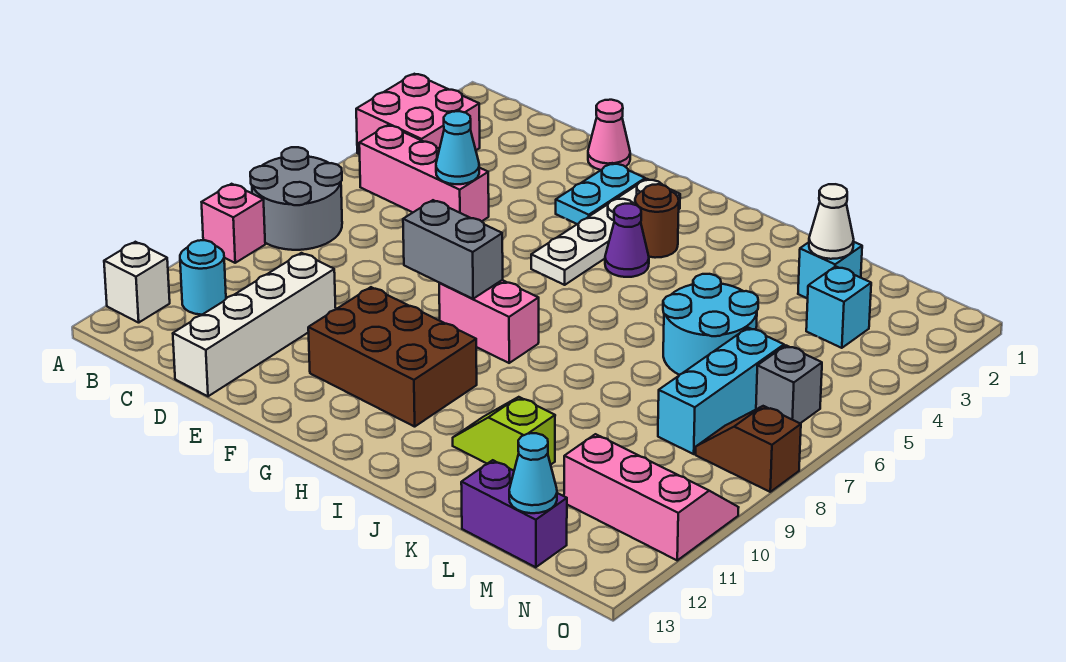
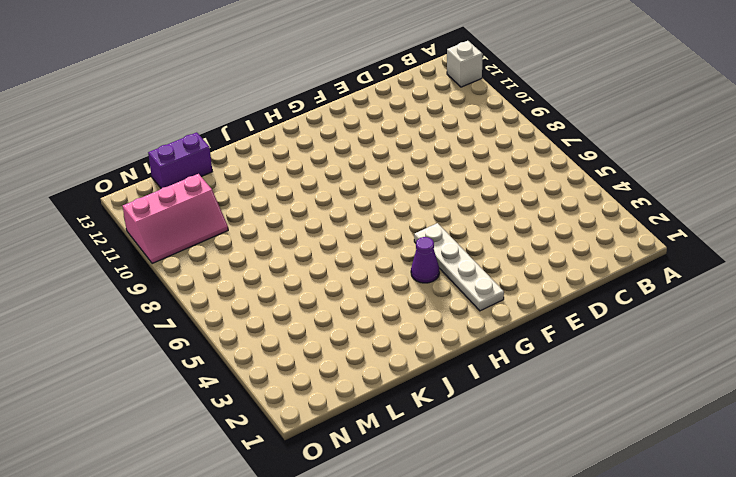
none -> pink brick A3:B4 level 1
none -> grey round brick A7:B8 level 1
none -> pink brick A9 level 1

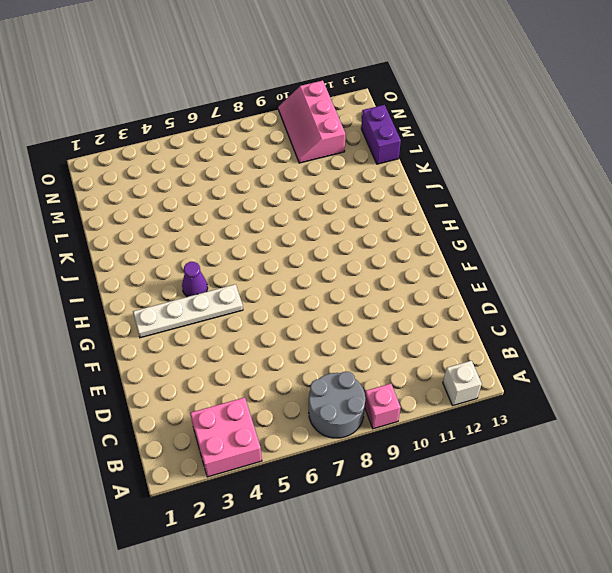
none -> pink brick B5:D5 level 1
none -> cyan round brick B11 level 1
none -> white brick D10:D13 level 1

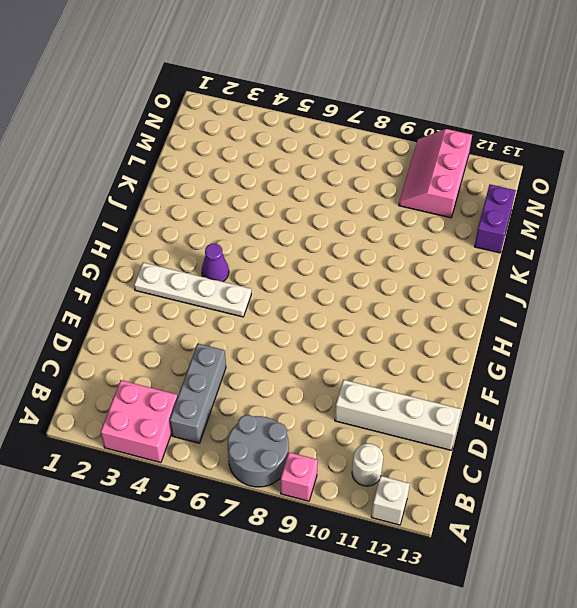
grey brick B5:D5 level 1 -> pink brick B5:D5 level 1
white round brick B11 level 1 -> cyan round brick B11 level 1
none -> pink cone E1 level 1
none -> cyan plate F2:F3 level 1
none -> brown brick F10:H11 level 1

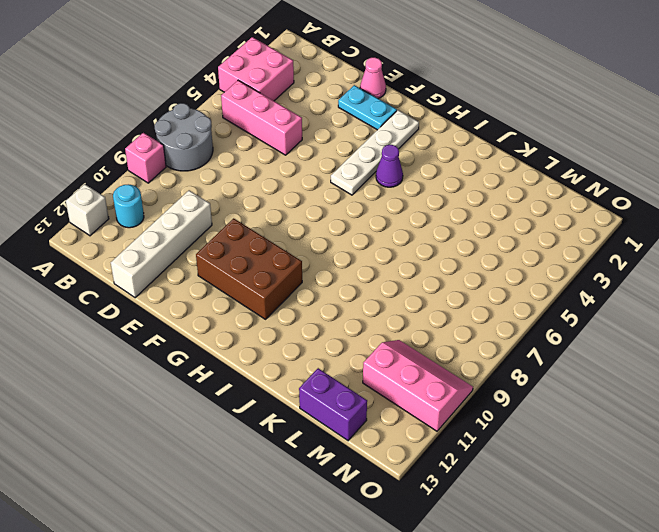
cyan plate E2:F2 level 1 -> cyan plate F2:F3 level 1
none -> pink brick G8:H8 level 1
none -> brown round brick H3 level 1
none -> lime slope J11:K11 level 1 top K

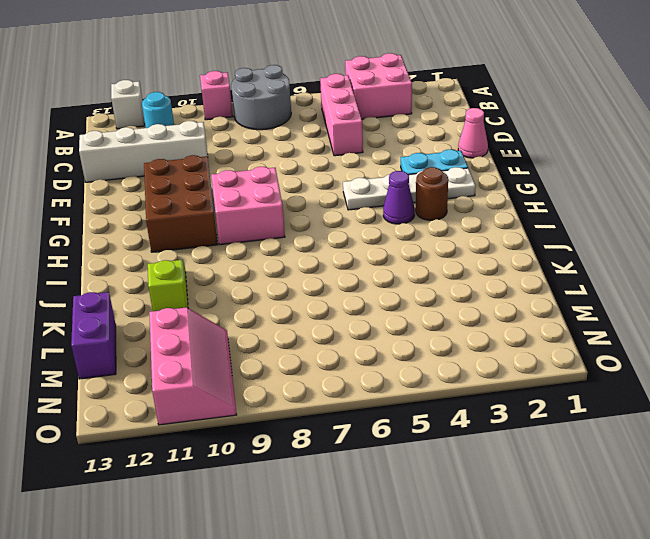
pink brick G8:H9 level 1 -> pink brick G8:H8 level 1
none -> cyan round brick K5:L6 level 1
none -> cyan brick L2 level 1
none -> cyan brick M3 level 1

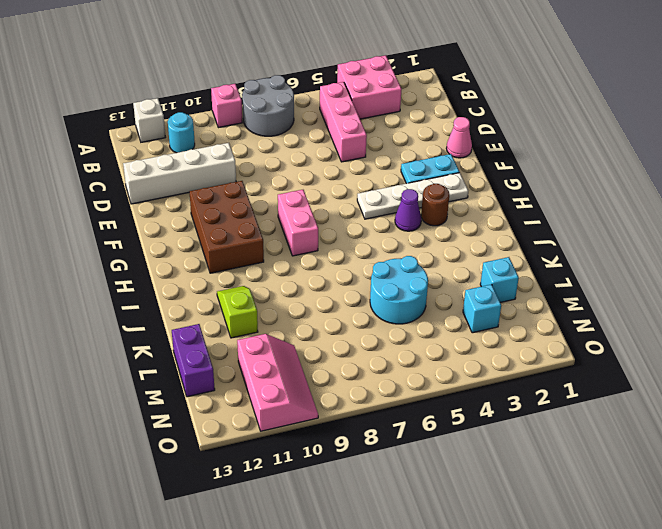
none -> cyan brick M6:M8 level 1
none -> grey brick N6 level 1
none -> brown slope N8:O8 level 1 top O

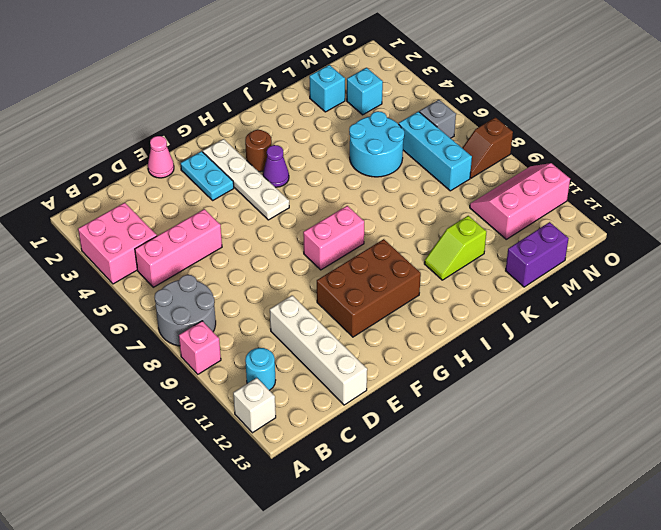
none -> cyan cone D5 level 2
none -> grey brick F8:G8 level 2
none -> white cone L2 level 2

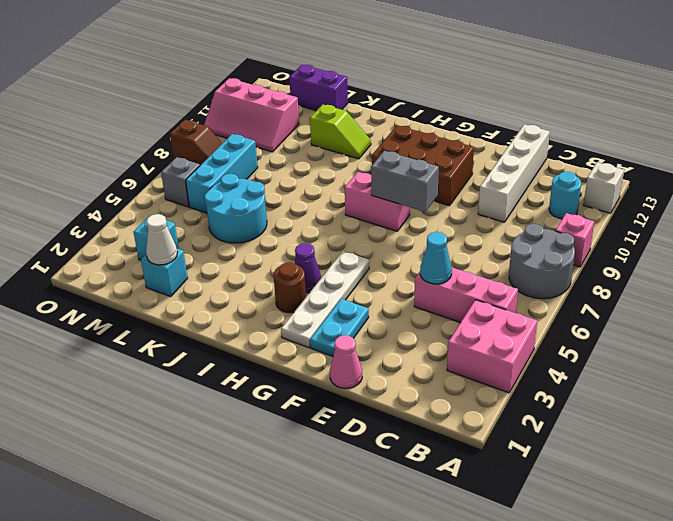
none -> cyan cone M13 level 2

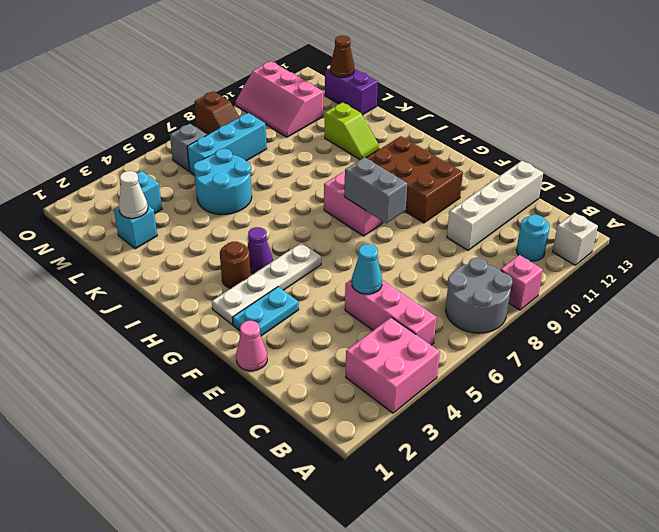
brown cone M13 level 2 -> cyan cone M13 level 2

